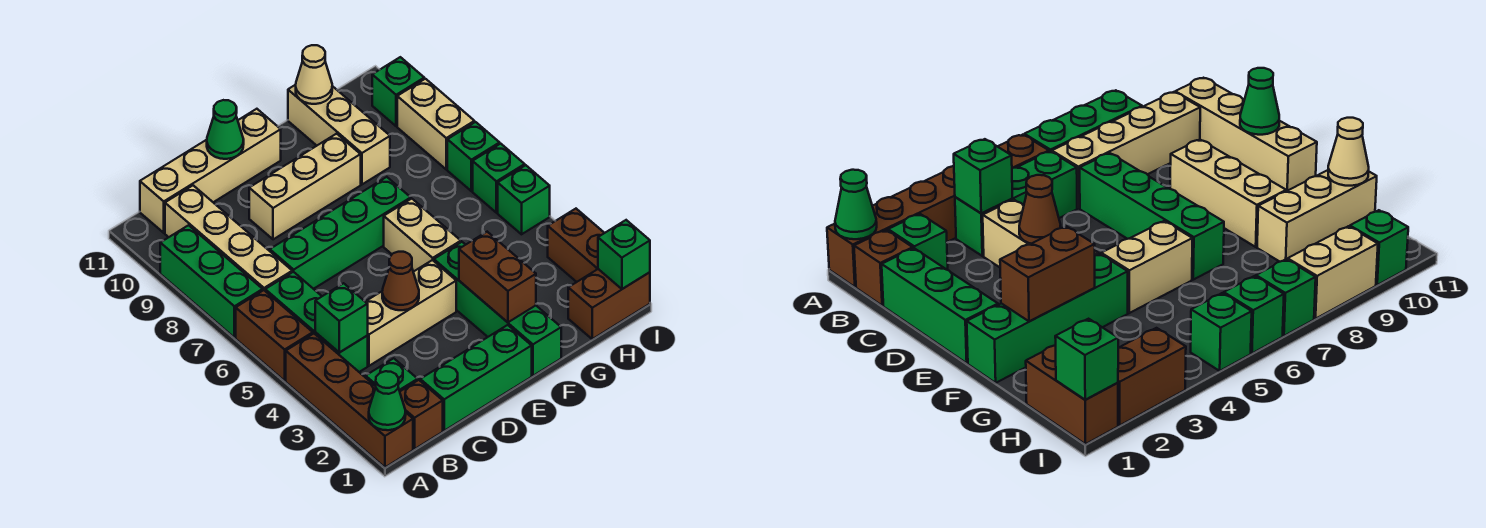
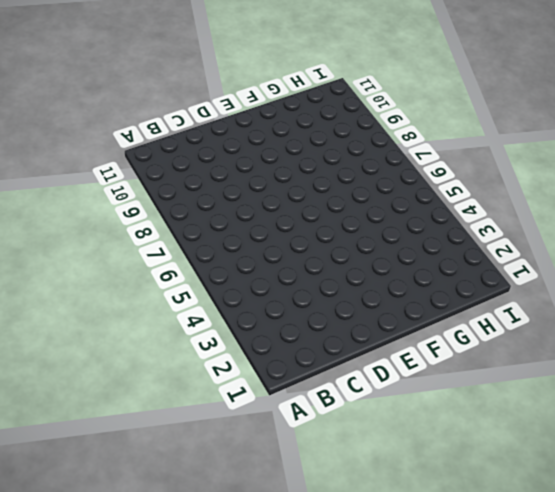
none -> brown brick A1:A4 level 1
none -> brown brick A5:A6 level 1
none -> green brick A7:A9 level 1

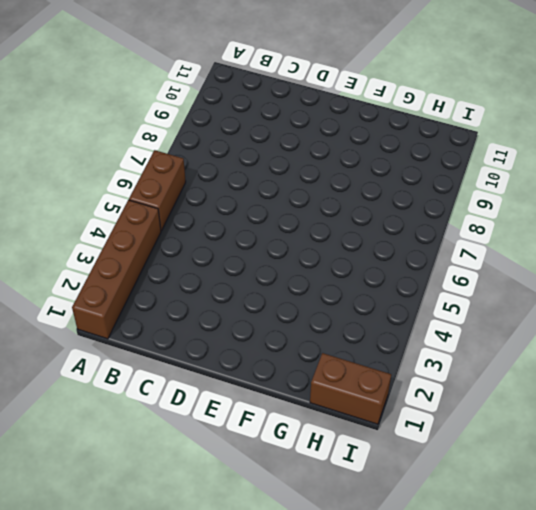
none -> green brick A7:A9 level 1
none -> brown brick B1 level 1
none -> green brick B2 level 1

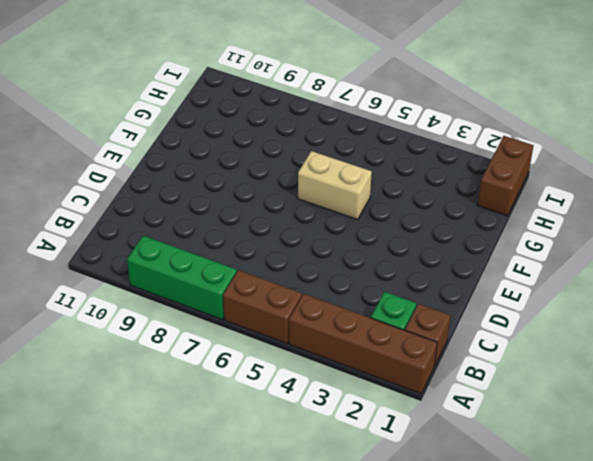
none -> green brick B4:B6 level 1
none -> tan brick B7:B10 level 1
none -> tan brick B11:E11 level 1

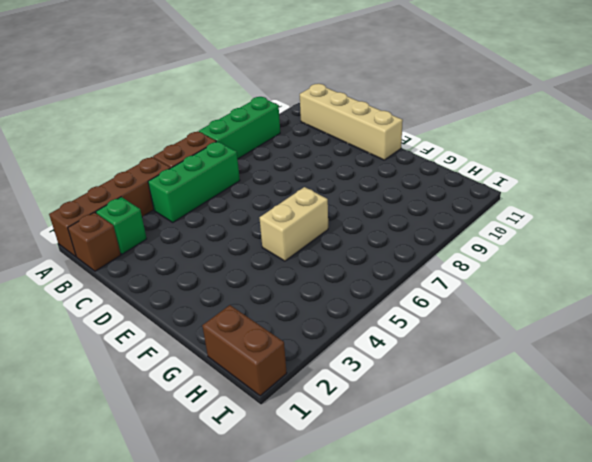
none -> tan brick B7:B10 level 1
none -> green brick C1:E1 level 1
none -> tan brick C4:E4 level 1

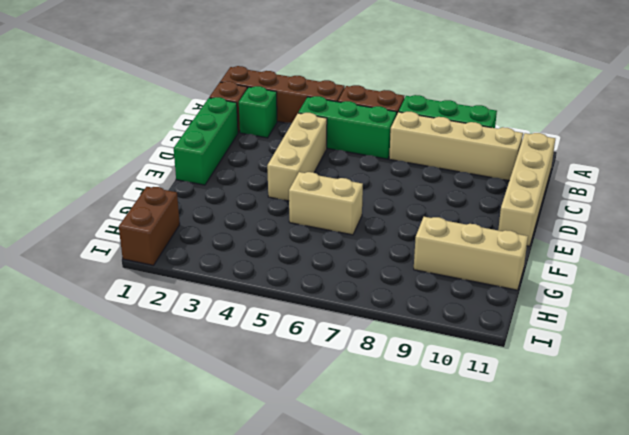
none -> green brick C7:F7 level 1
none -> tan brick D9:F9 level 1
none -> green brick F1:F4 level 1

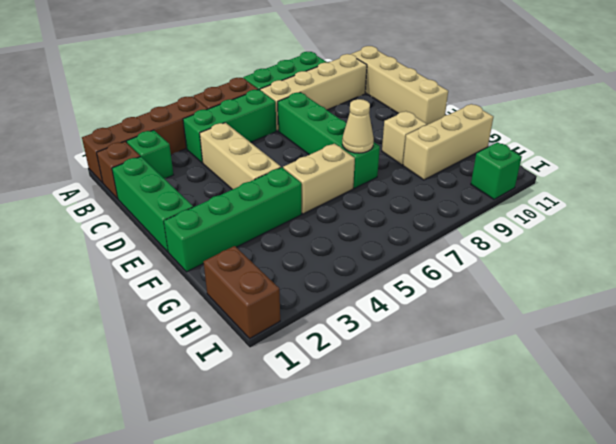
tan cone F7 level 2 -> tan cone G11 level 2
tan brick F9 level 1 -> tan brick D9:F9 level 1
none -> brown brick I2:I3 level 1
none -> green brick I5 level 1
none -> green brick I6 level 1

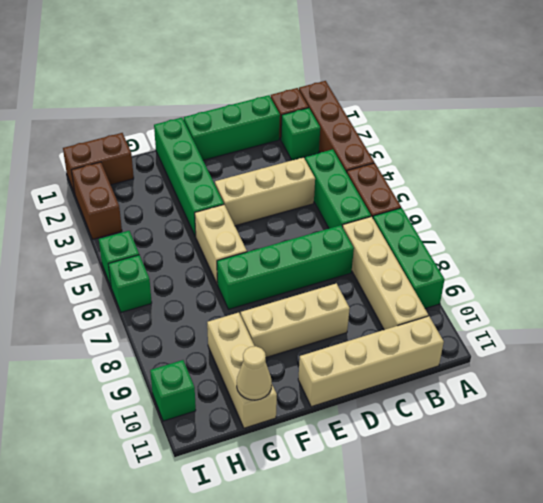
none -> green brick I7 level 1
none -> tan brick I8:I9 level 1
none -> green cone A1 level 2

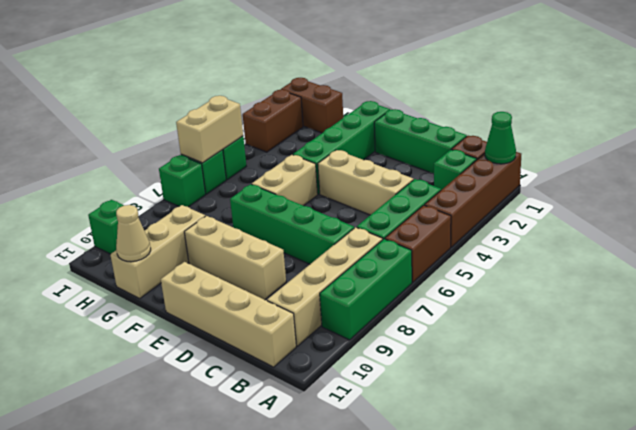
tan brick I5:I6 level 2 -> tan brick I8:I9 level 1
none -> green brick B4 level 2
none -> brown cone D4 level 2
none -> green cone D11 level 2

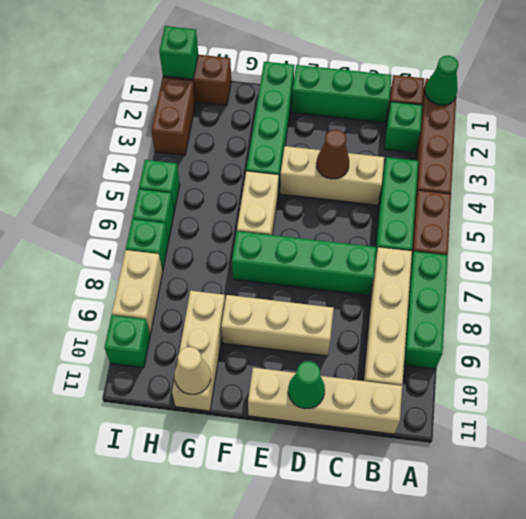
none -> green brick B4 level 2
none -> brown brick F2:F3 level 2

